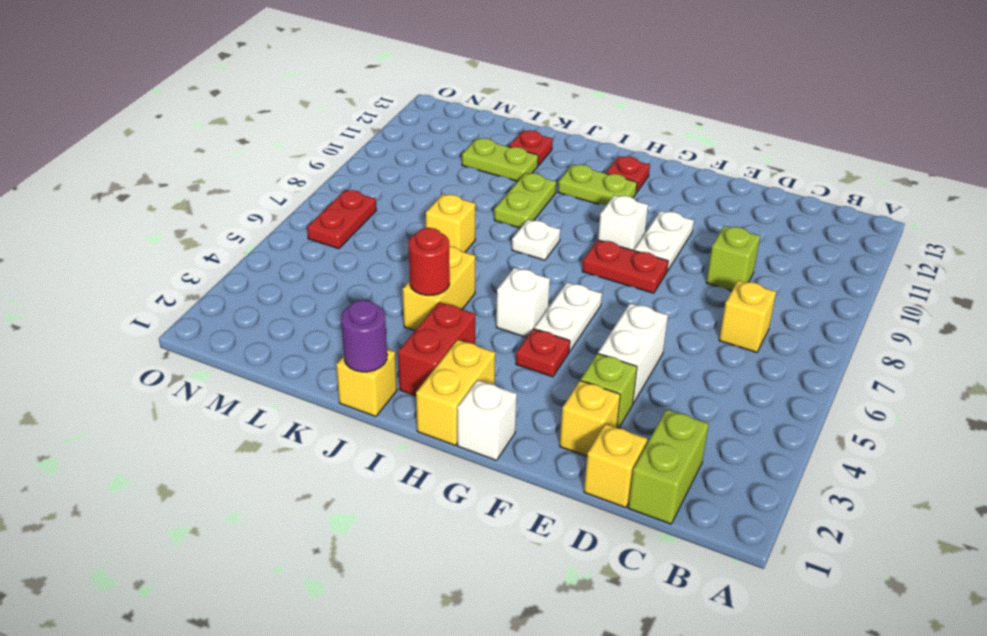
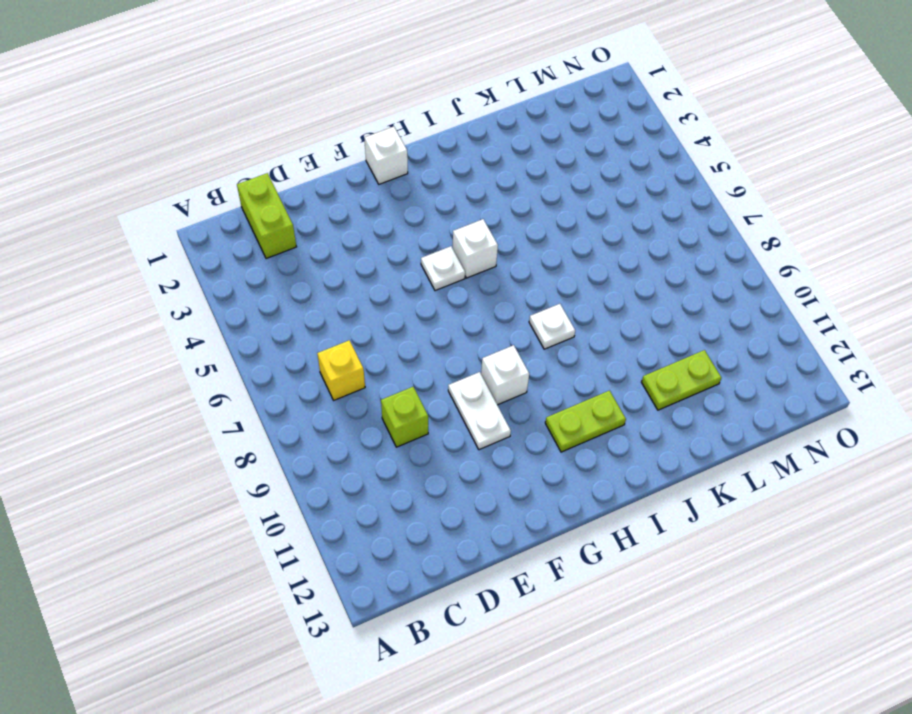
white plate G5 level 1 -> white plate G5:G6 level 1
none -> yellow brick D1 level 1
none -> yellow brick E2 level 1
none -> lime brick E3 level 1

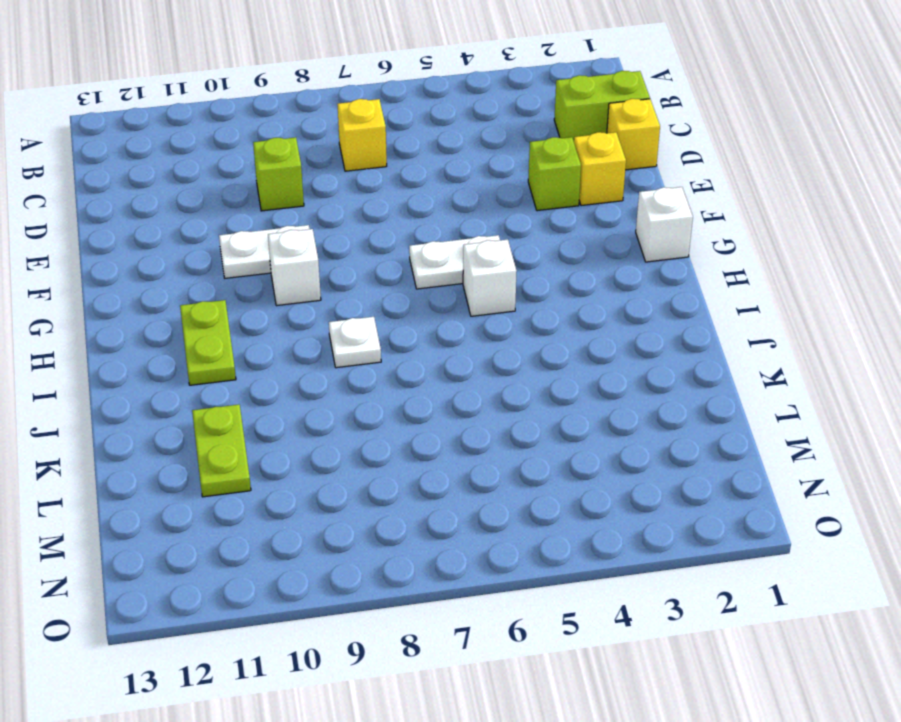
none -> white brick E4:E5 level 1
none -> red plate F8:G8 level 1
none -> red plate G4 level 1

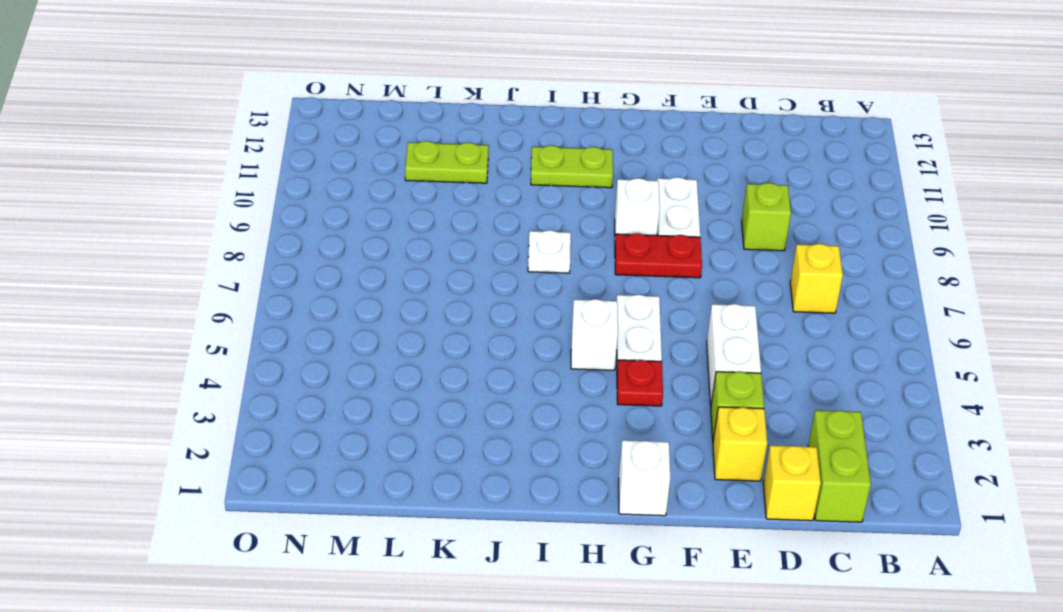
none -> yellow brick H1:H2 level 1
none -> red plate H12 level 1
none -> red brick I2:I3 level 1

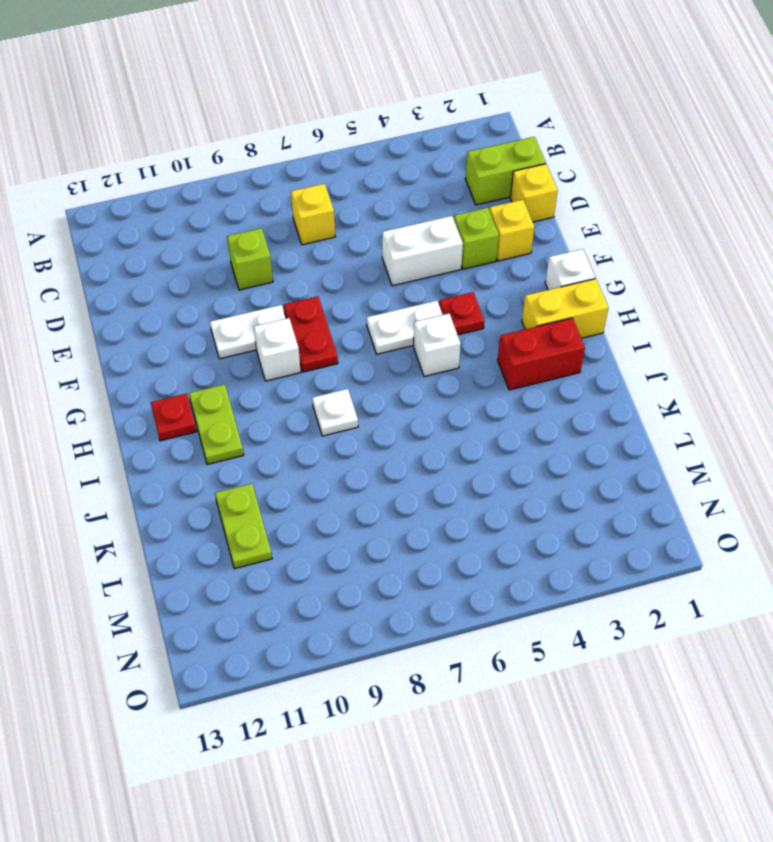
none -> yellow brick J1 level 1
none -> yellow brick J4:J5 level 1
none -> lime plate J9:J10 level 1

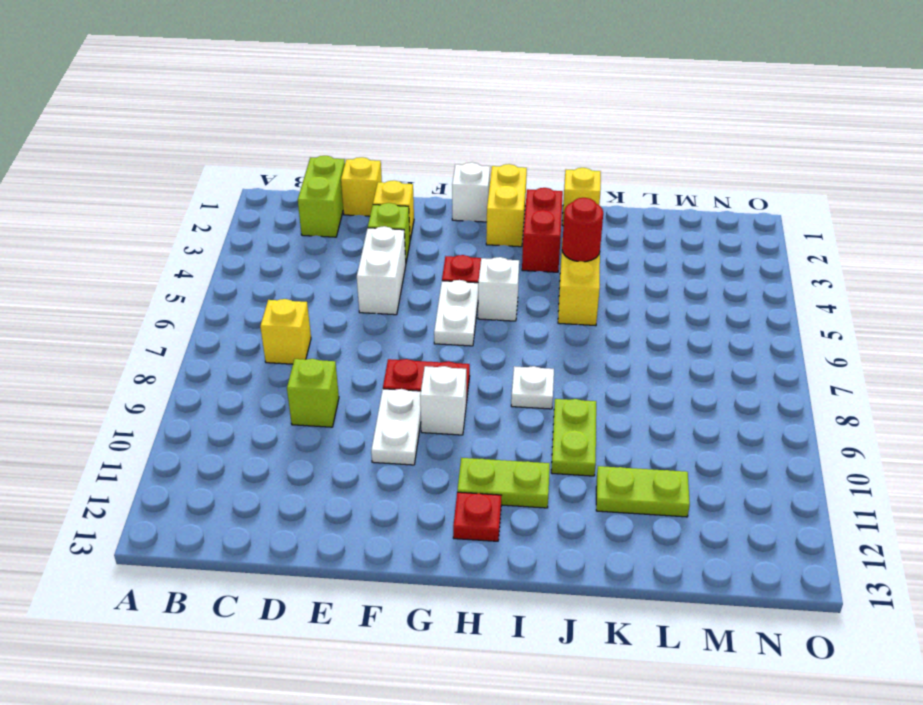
none -> yellow brick K7 level 1
none -> red plate K12 level 1
none -> red plate N6:N7 level 1

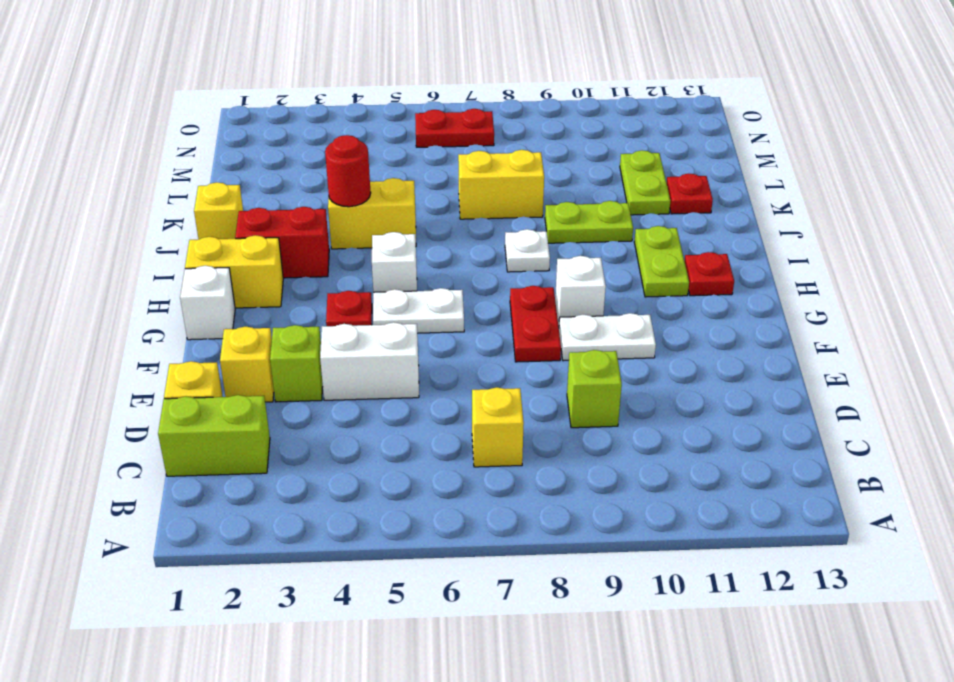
yellow brick K7:K8 level 1 -> yellow brick K7 level 1
none -> purple round brick J1 level 2

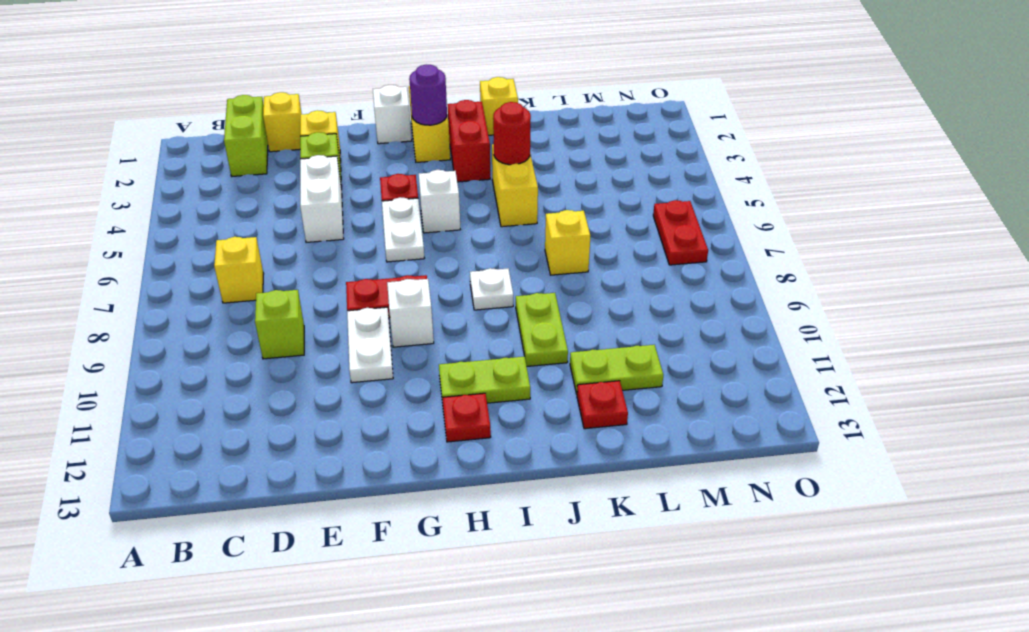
purple round brick H2 level 2 -> purple round brick J1 level 2

